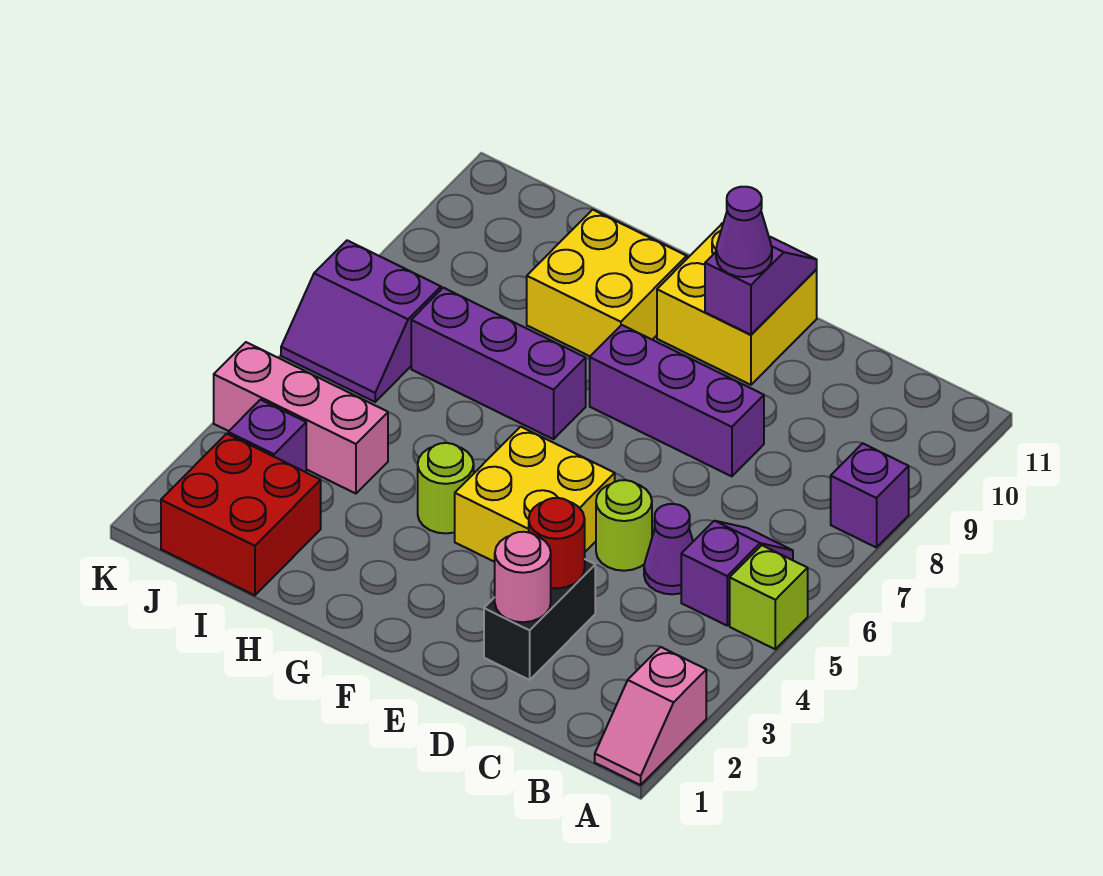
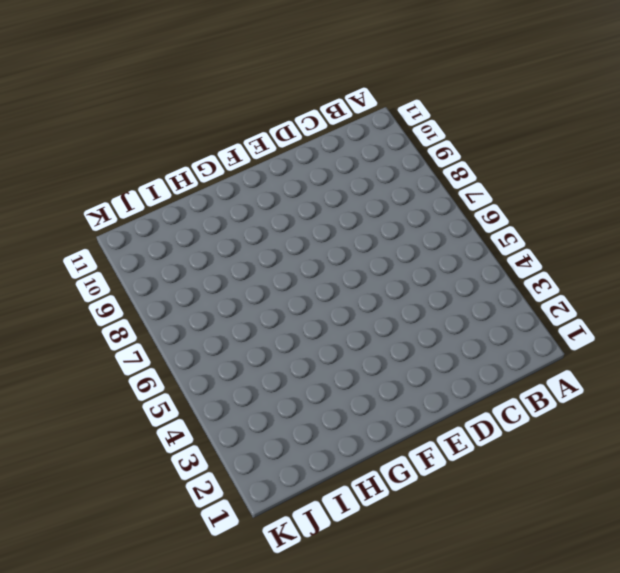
none -> pink slope A1:A2 level 1 top 2
none -> lime brick A5 level 1
none -> purple brick A8 level 1

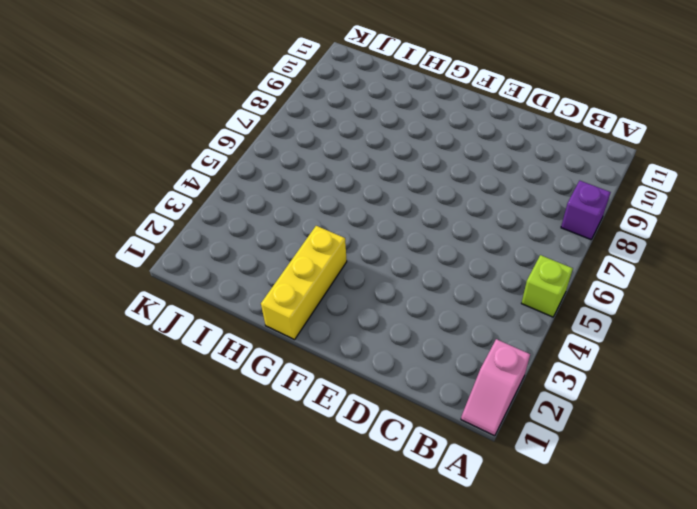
yellow brick G1:G3 level 1 -> none
none -> purple slope B5:B6 level 1 top 5
none -> purple cone C5 level 1
none -> black brick D2:D3 level 1

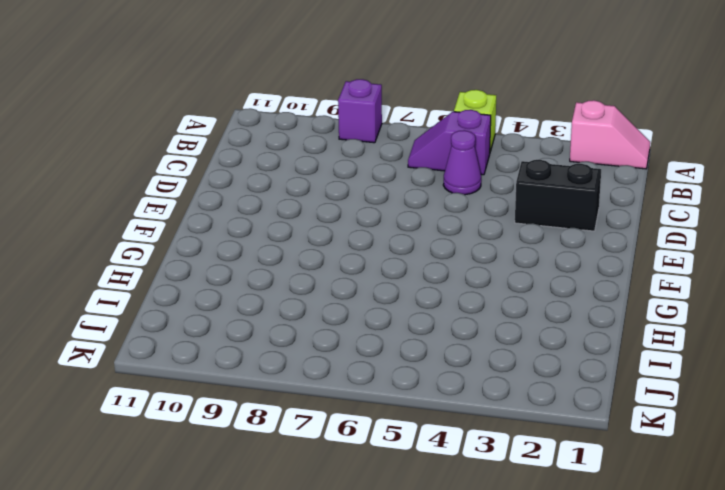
none -> lime round brick D5 level 1
none -> purple brick D8:F8 level 1
none -> yellow brick E4:F5 level 1

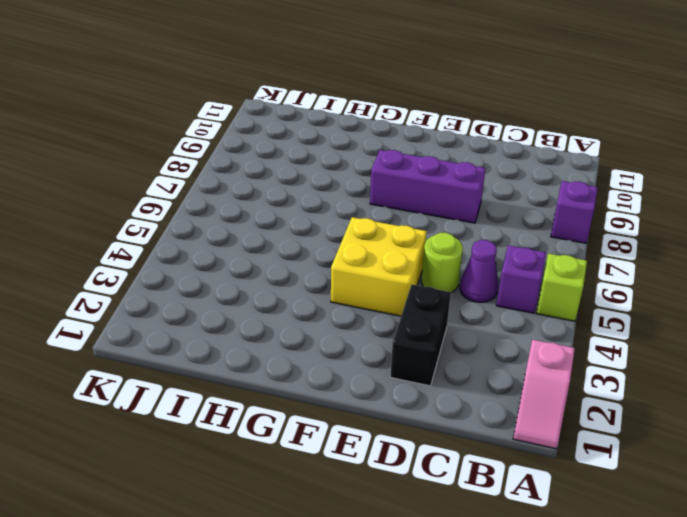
none -> yellow brick E10:F11 level 1
none -> lime round brick G4 level 1
none -> purple brick G7:I7 level 1

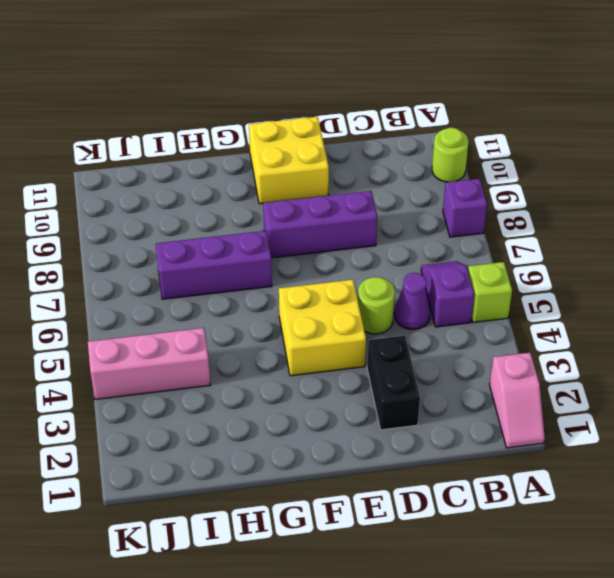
lime round brick A10 level 1 -> lime round brick G4 level 1
none -> yellow brick G9:H10 level 1
none -> red brick I1:J2 level 1
none -> purple brick J3 level 1

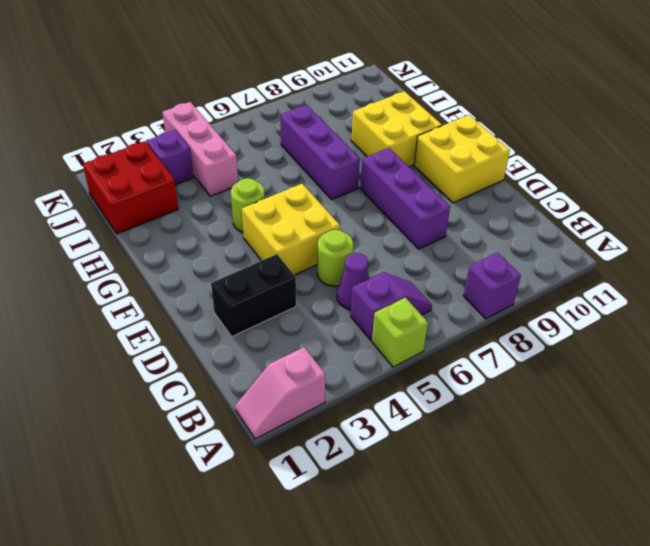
none -> purple slope J6:K7 level 1 top 7
none -> pink round brick D2 level 2
none -> red round brick D3 level 2

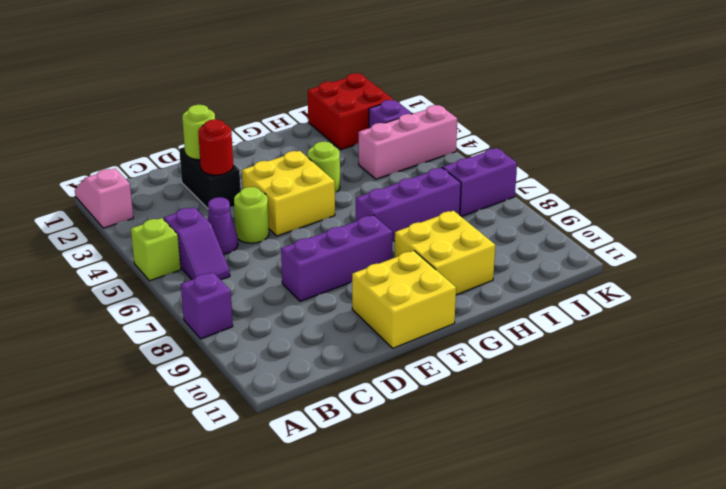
lime round brick D2 level 2 -> pink round brick D2 level 2
none -> purple slope E10:E11 level 2 top 10
none -> purple cone E10 level 3

